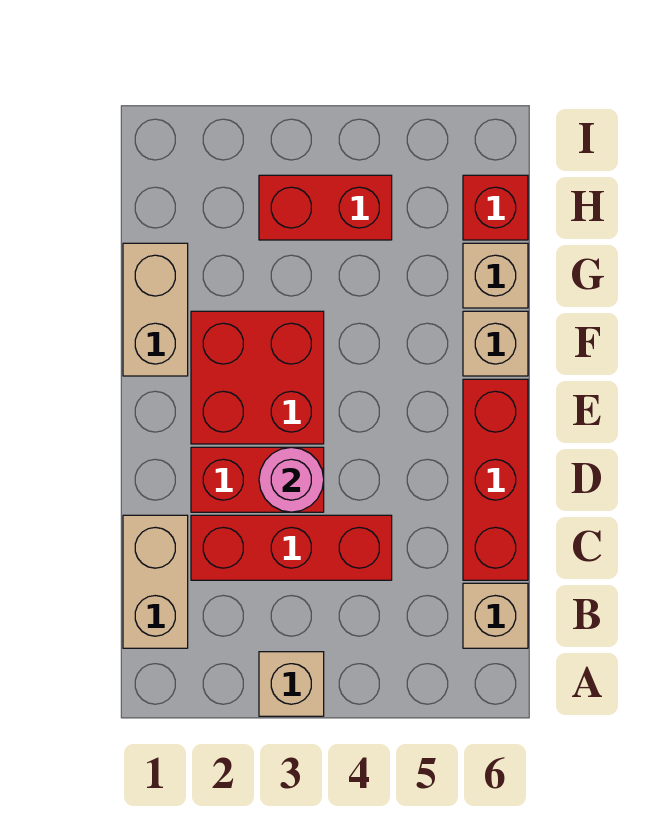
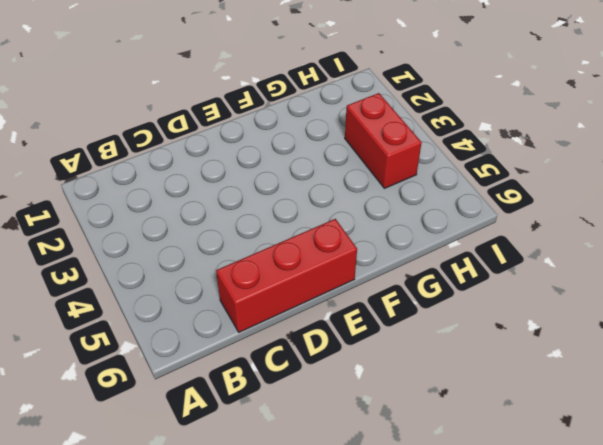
none -> tan brick A3 level 1
none -> tan brick B1:C1 level 1
none -> tan brick B6 level 1

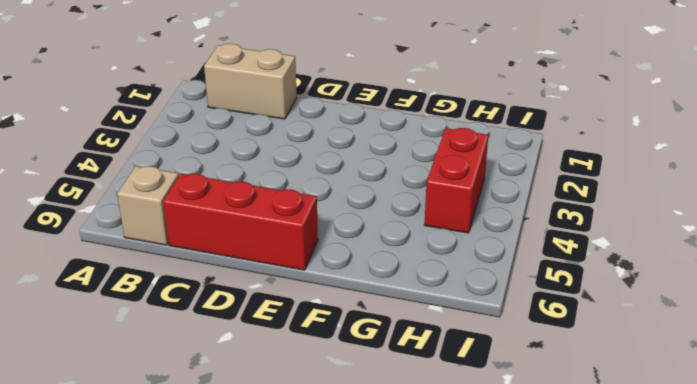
none -> tan brick A3 level 1
none -> red brick C2:C4 level 1
none -> red brick D2:D3 level 1

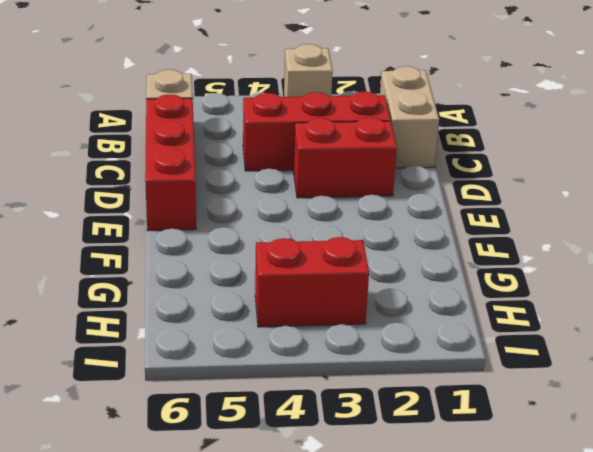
none -> red brick E2:F3 level 1
none -> tan brick F1:G1 level 1
none -> tan brick F6 level 1

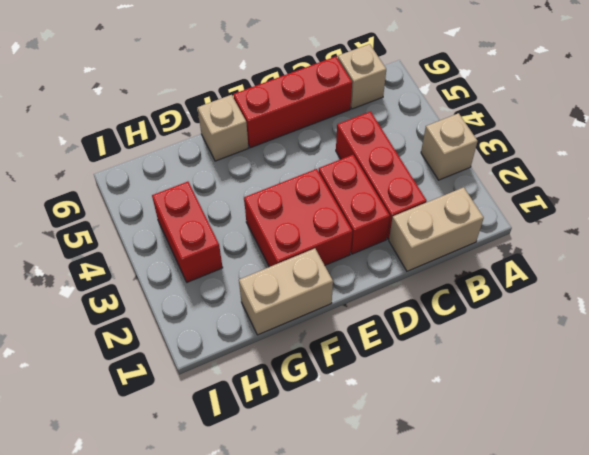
none -> tan brick G6 level 1
none -> red brick H6 level 1
none -> pink round brick D3 level 2

